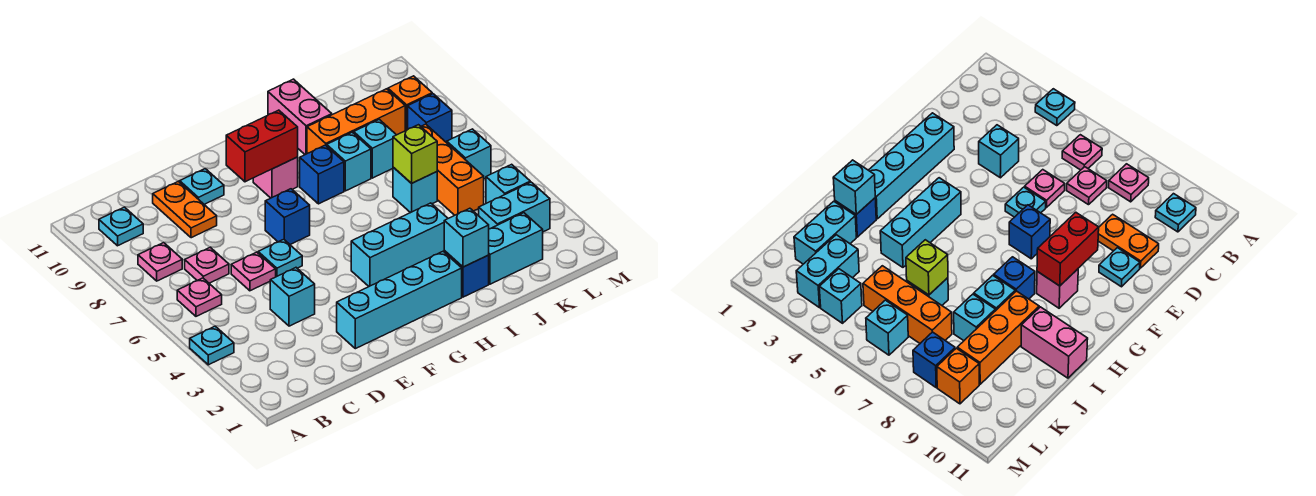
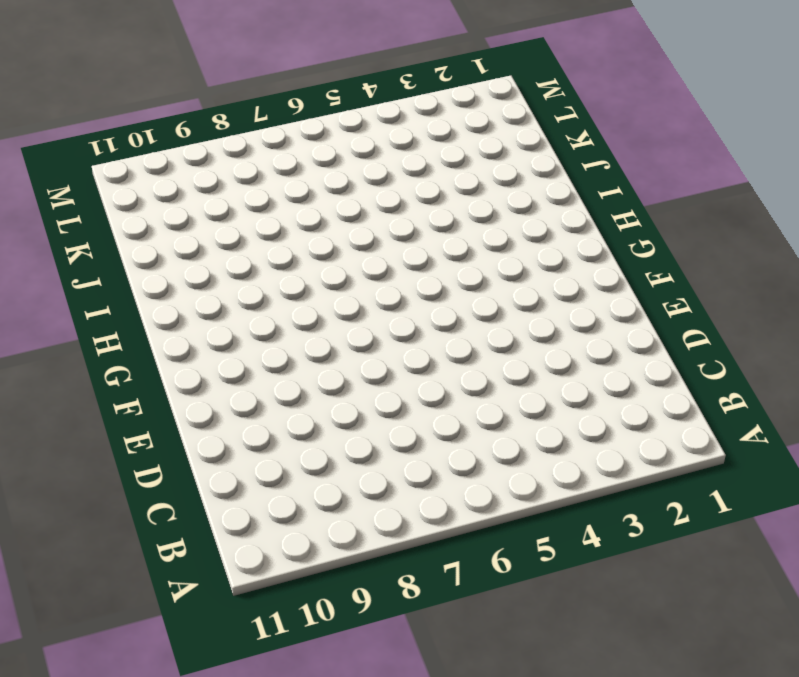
none -> cyan plate A4 level 1
none -> pink plate B6 level 1
none -> pink plate B8 level 1
none -> cyan plate B10 level 1

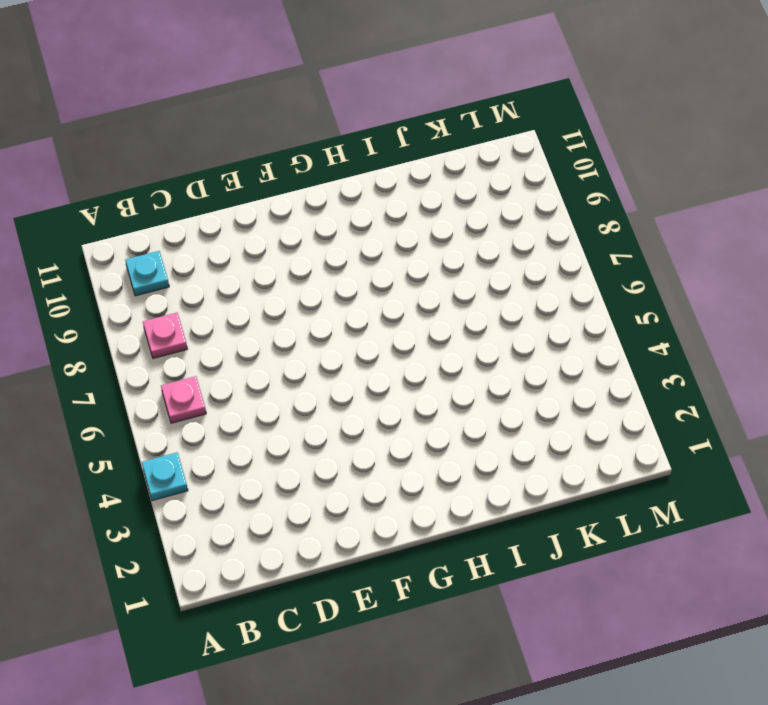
none -> pink plate C7 level 1
none -> cyan brick D4 level 1
none -> pink plate D6 level 1
none -> orange plate D9:D10 level 1

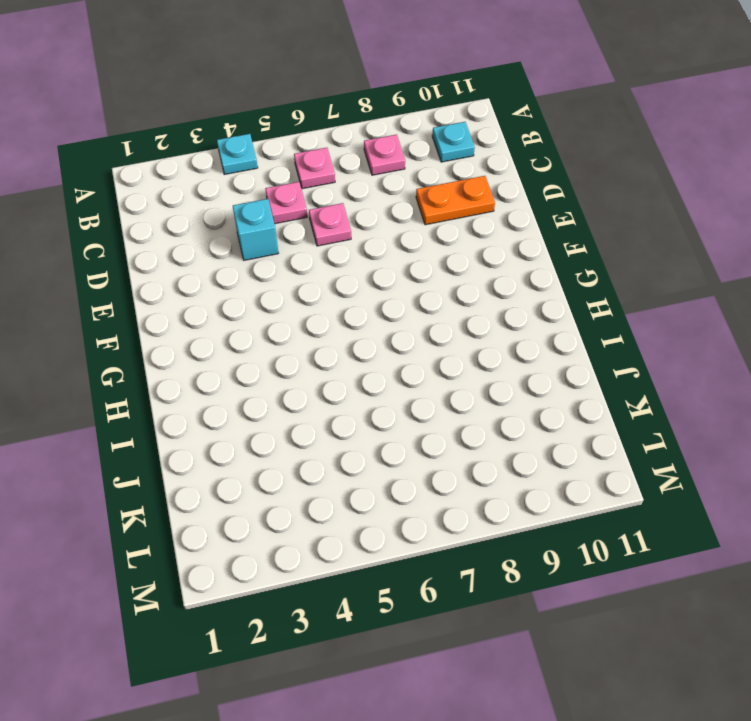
pink plate C5 level 1 -> pink plate C7 level 1
none -> cyan brick E2:H2 level 1
none -> cyan plate E6 level 1
none -> cyan plate E10 level 1
none -> blue brick F7 level 1

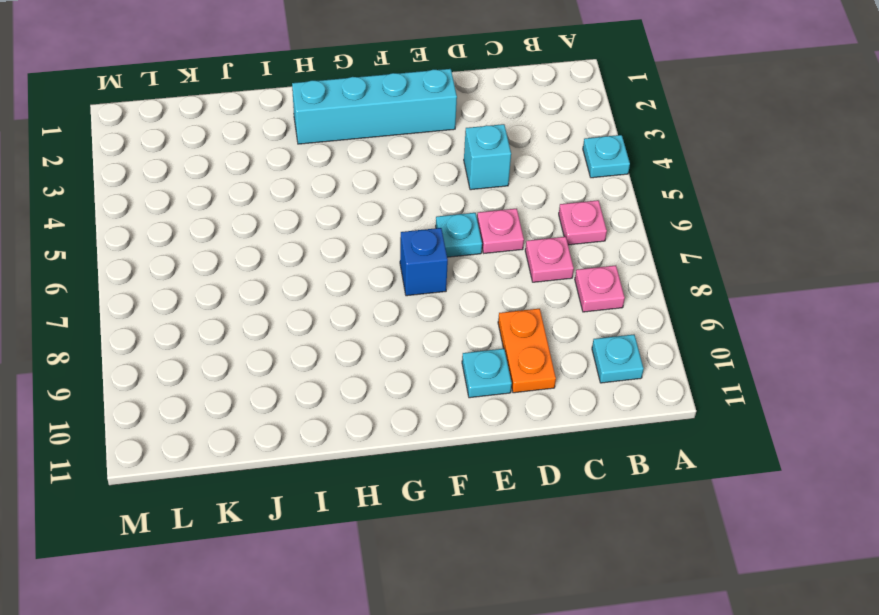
none -> cyan brick G4:I4 level 1
none -> pink brick G9 level 1
none -> blue brick H8 level 1
none -> blue brick I2 level 1

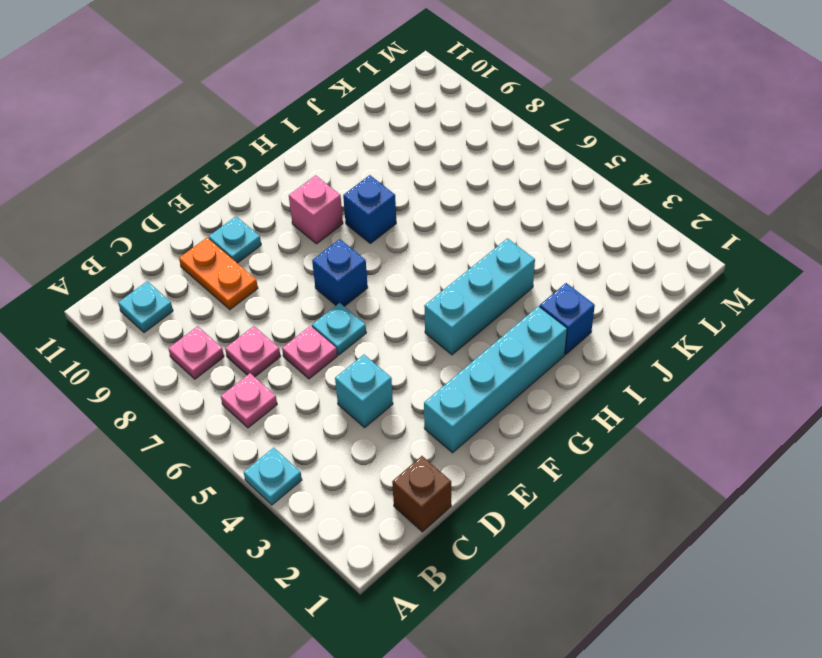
brown brick C1 level 1 -> none
none -> cyan brick I8 level 1
none -> orange brick I9:K9 level 1
none -> pink brick I10:I11 level 1
none -> cyan brick J2:K2 level 1

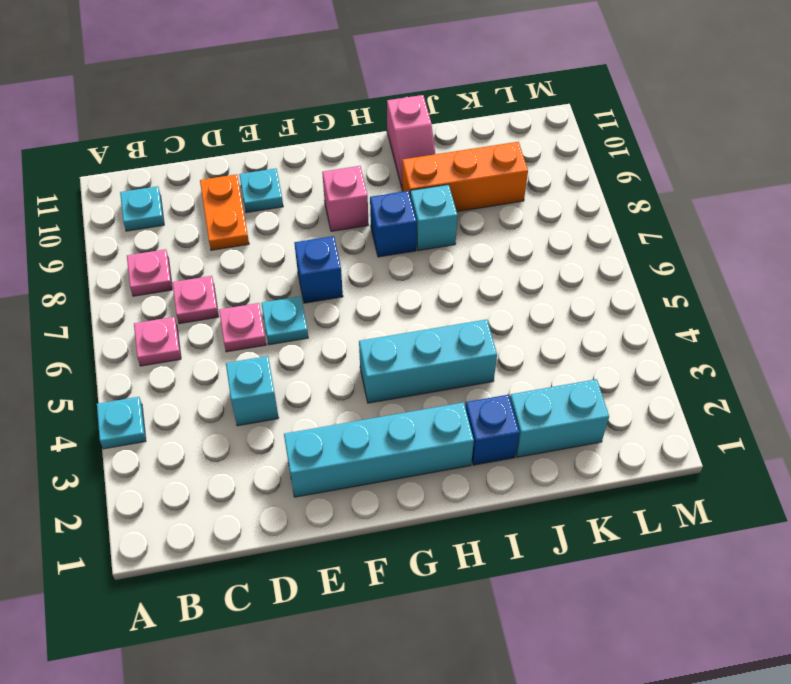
pink slope I10:I11 level 1 top 11 -> pink brick I10:I11 level 1
none -> cyan brick J6 level 1
none -> cyan brick J8 level 1
none -> cyan brick K3:L3 level 1
none -> orange brick K5:K7 level 1

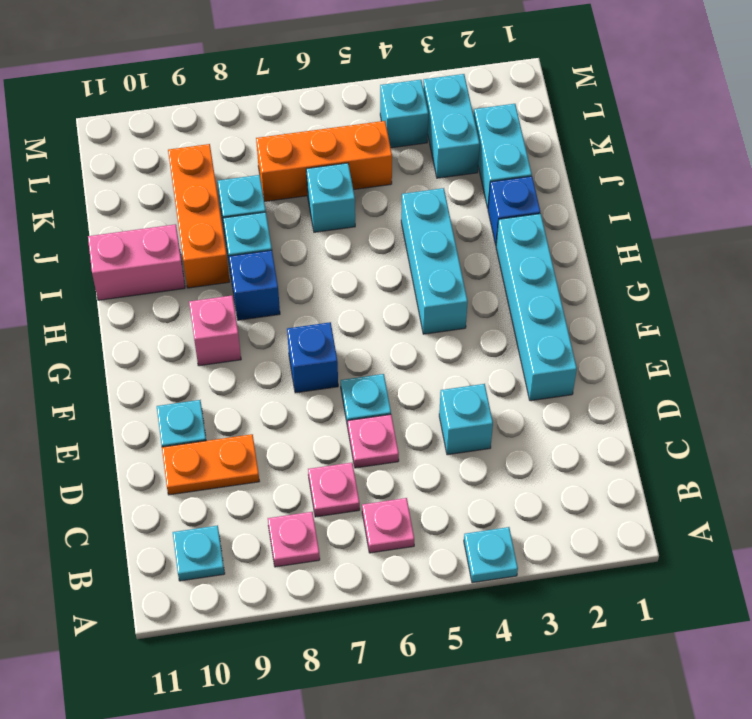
none -> cyan brick L6 level 1
none -> blue brick L8 level 1
none -> orange brick L9 level 1
none -> red brick F9:G9 level 2

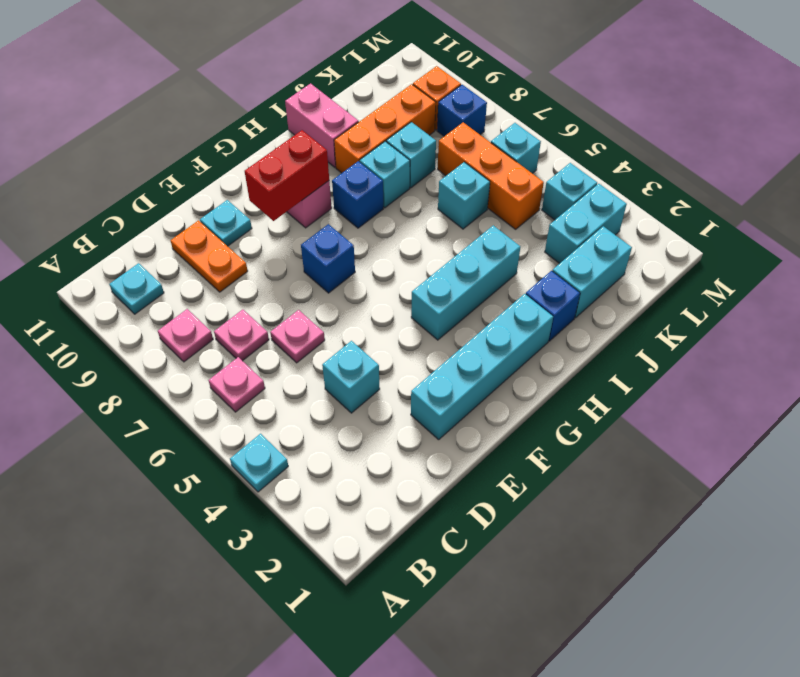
none -> cyan plate E6 level 1
none -> cyan brick I2 level 2
none -> lime brick J6 level 2

